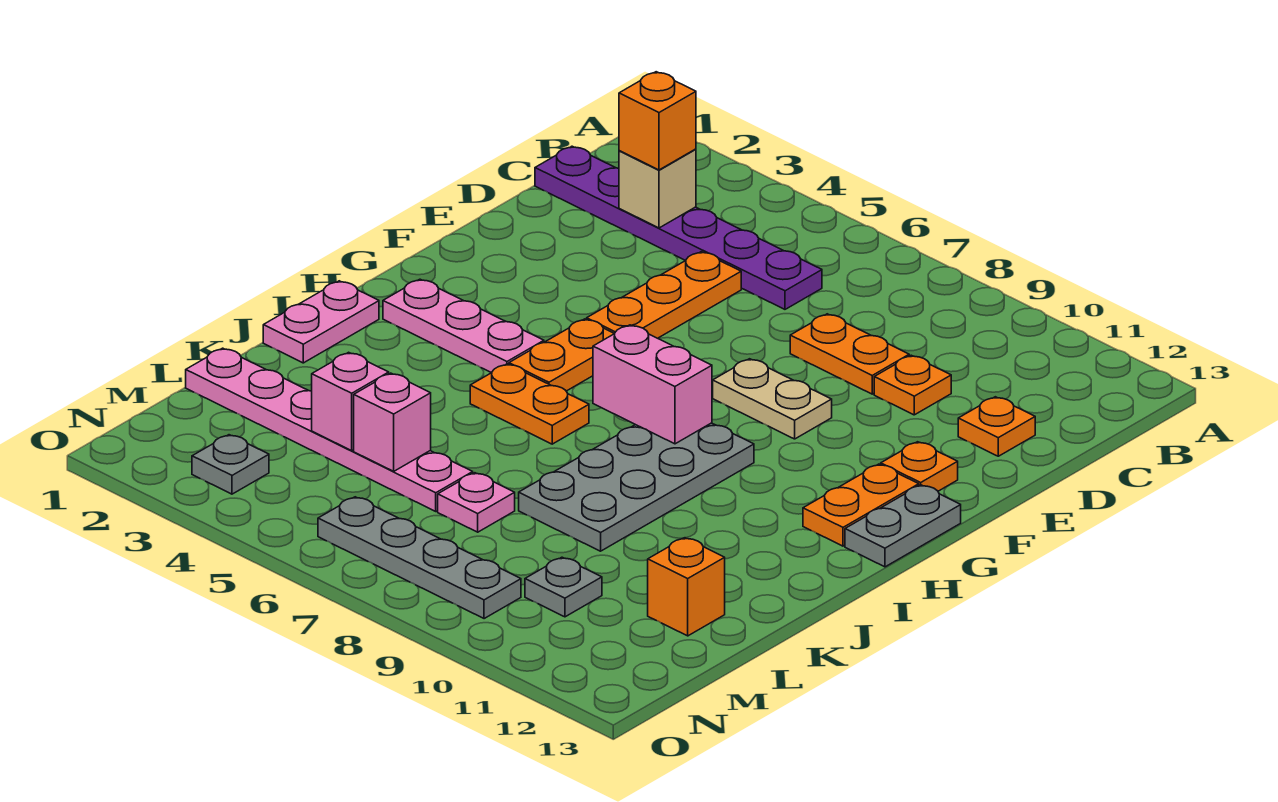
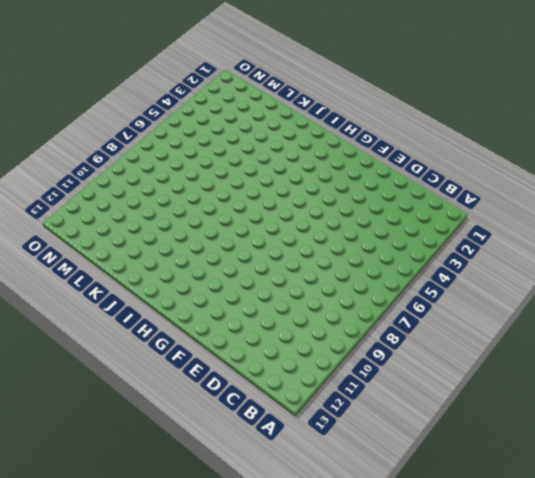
none -> purple plate C1:C6 level 1
none -> orange plate D5:F5 level 1
none -> orange plate D8:D9 level 1

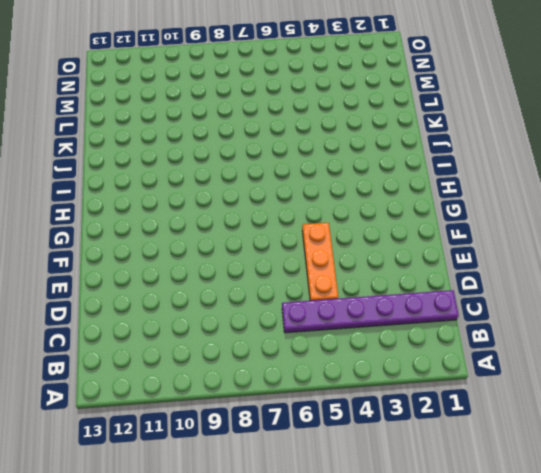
none -> orange plate D8:D9 level 1
none -> orange plate D10 level 1
none -> orange plate D12 level 1

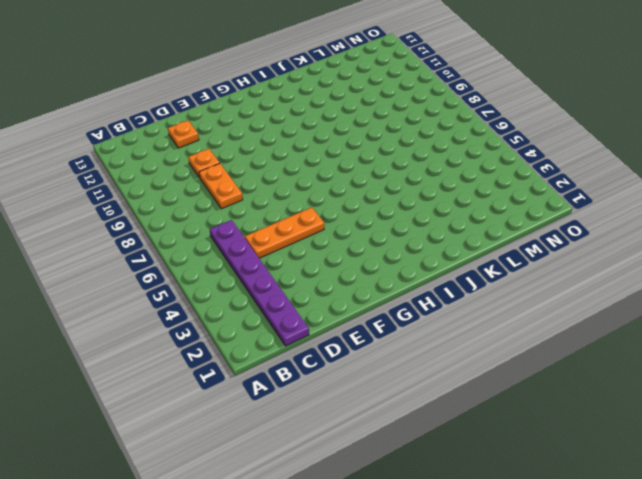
none -> tan plate F8:F9 level 1
none -> orange plate F12 level 1
none -> orange plate G5:H5 level 1

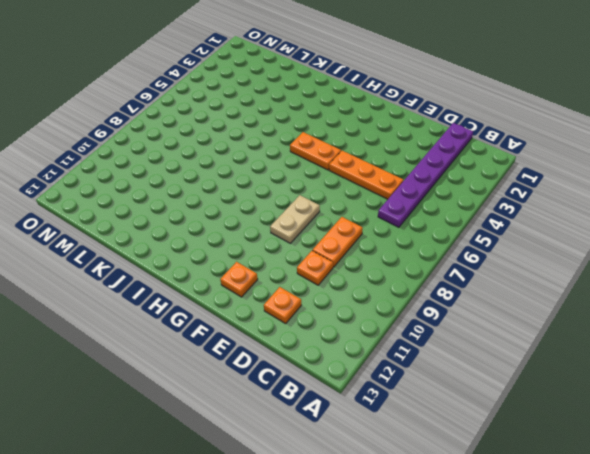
none -> orange plate G12:H12 level 1
none -> grey plate G13:H13 level 1
none -> pink plate H2:H4 level 1

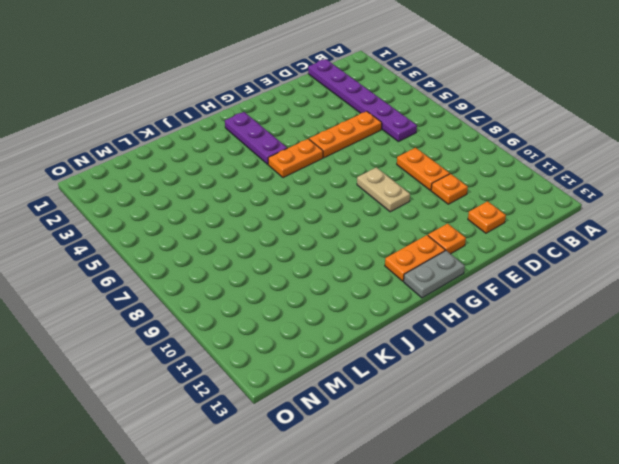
purple plate H2:H4 level 1 -> pink plate H2:H4 level 1
none -> grey plate H8:K9 level 1
none -> pink plate I1:J1 level 1
none -> orange plate I5:I6 level 1

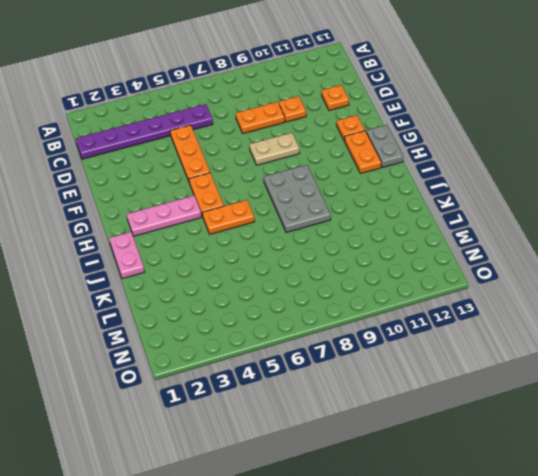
grey plate H8:J9 level 1 -> grey plate H8:K9 level 1
none -> pink plate L1:L6 level 1
none -> pink plate L7 level 1
none -> orange brick L12 level 1

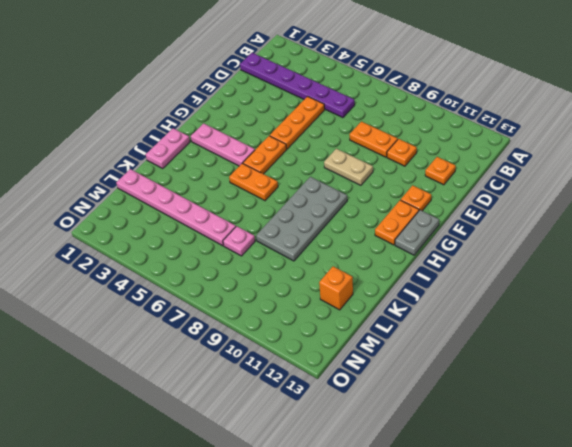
none -> grey plate M10 level 1
none -> grey plate N3 level 1
none -> grey plate N6:N9 level 1

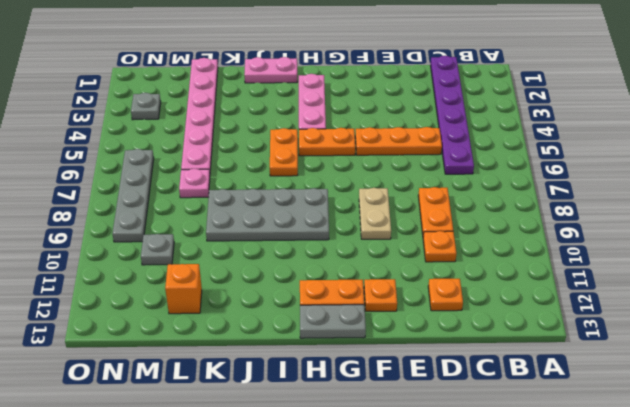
none -> tan brick C3 level 2
none -> pink brick H7:H8 level 2
none -> pink brick L4 level 2

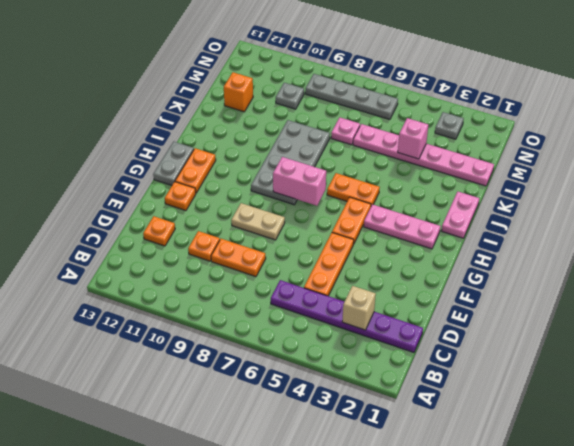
none -> pink brick L5 level 2
none -> orange brick C3 level 3

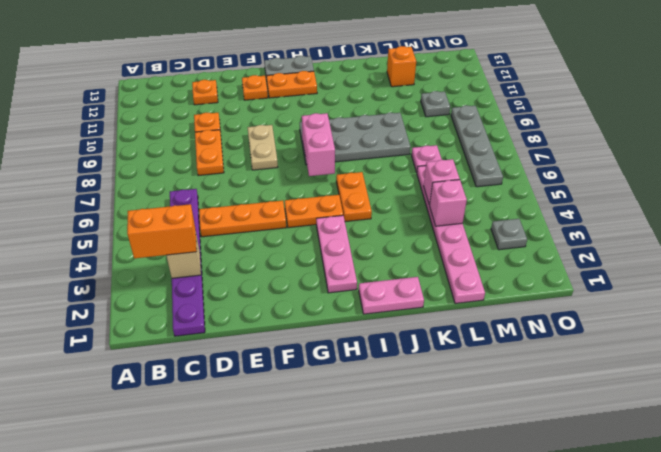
orange brick B3:C3 level 3 -> orange brick C3 level 3

